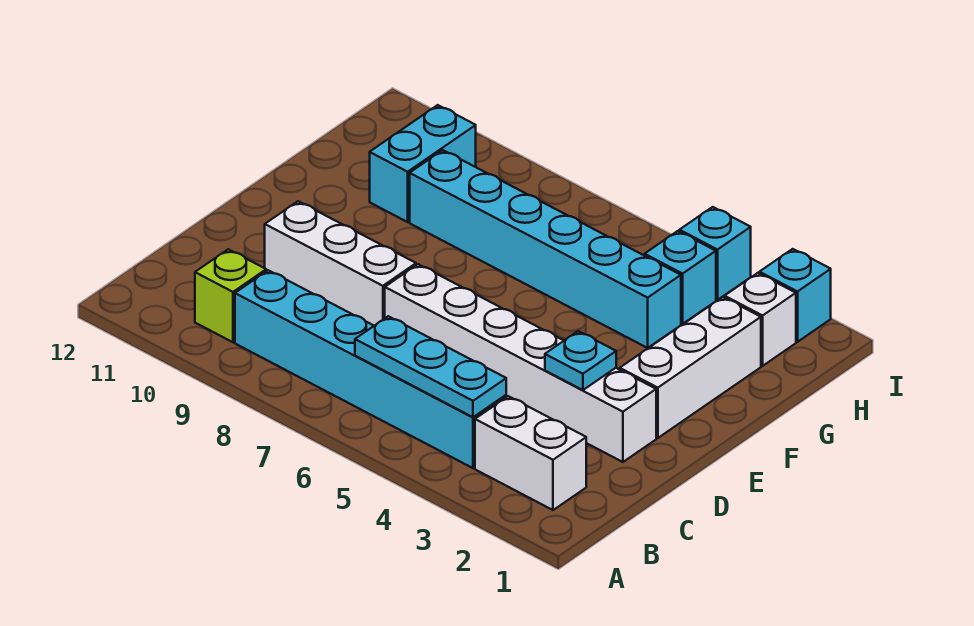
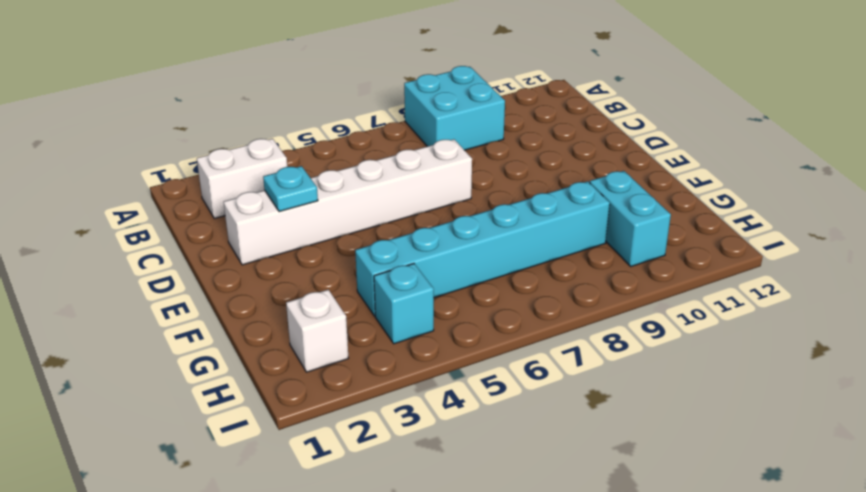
cyan brick A8:B9 level 1 -> cyan brick B4:B9 level 1
none -> lime brick B10 level 1
none -> white brick D8:D10 level 1
none -> white brick E2:G2 level 1

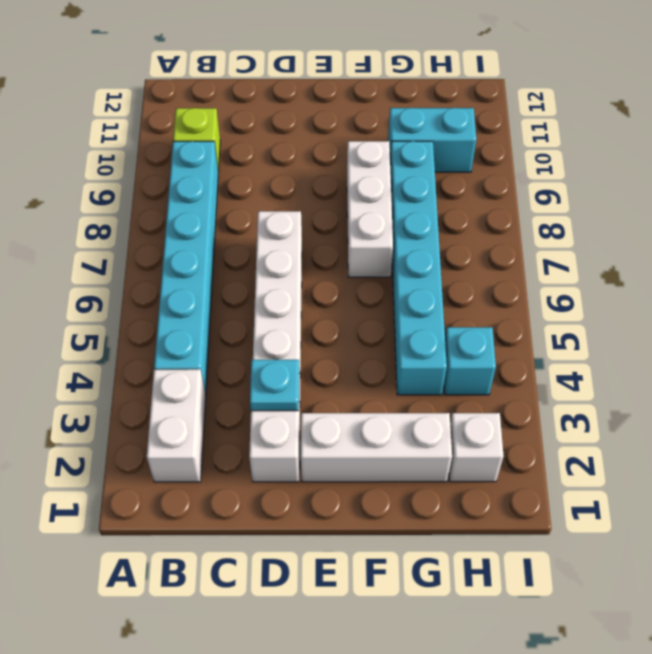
white brick F7:F9 level 1 -> white brick D8:D10 level 1
none -> cyan brick I2 level 1
none -> cyan brick I4 level 1
none -> cyan plate B4:B6 level 2

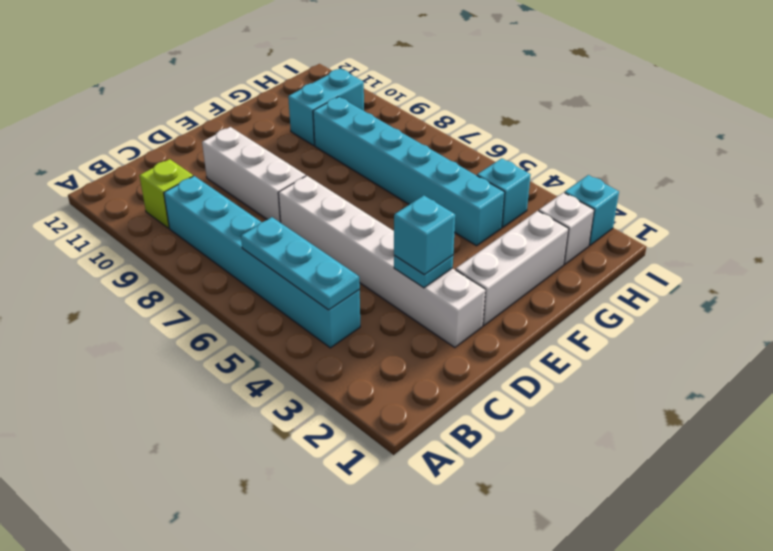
cyan brick D3 level 3 -> cyan brick I4 level 1
none -> white brick B2:B3 level 1

